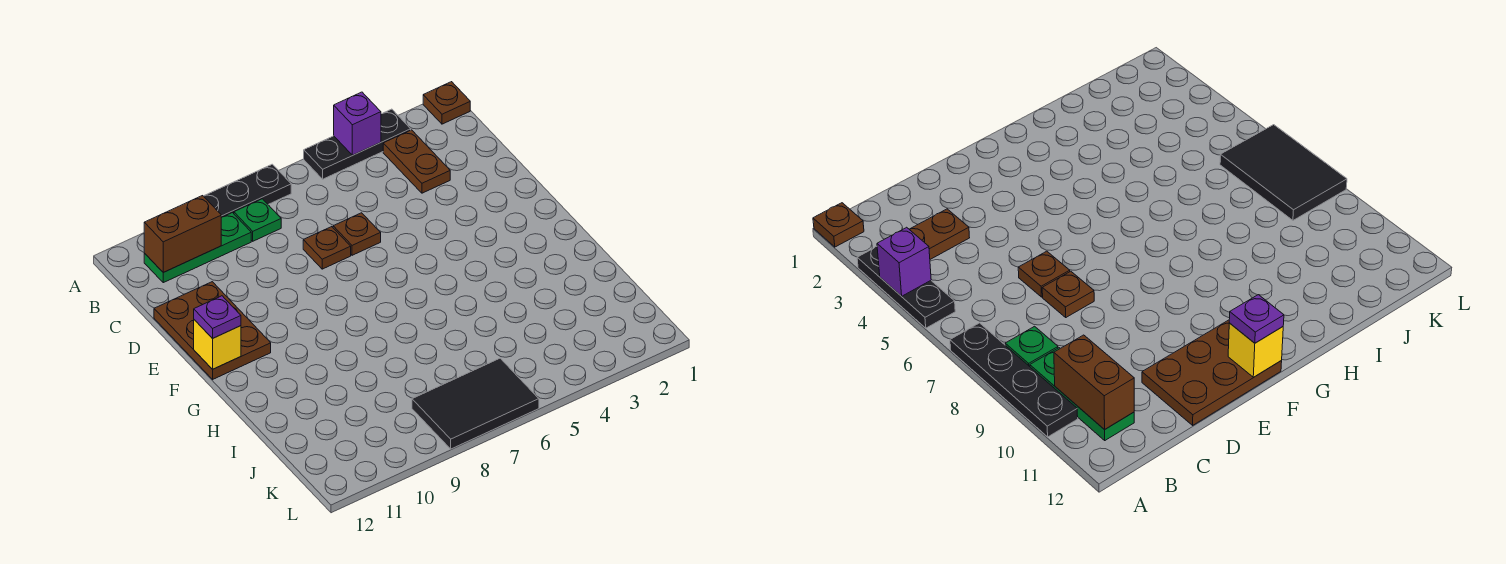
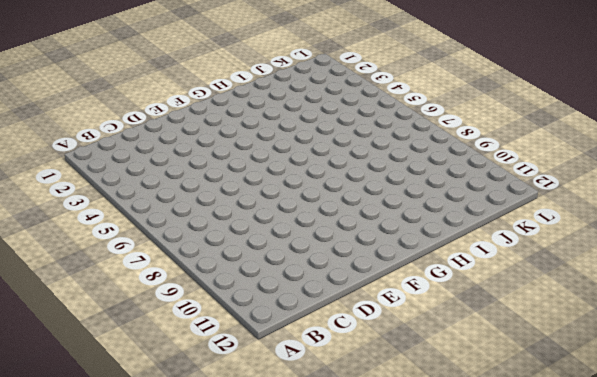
none -> brown plate A1 level 1
none -> black plate A3:A5 level 1
none -> black plate A7:A10 level 1

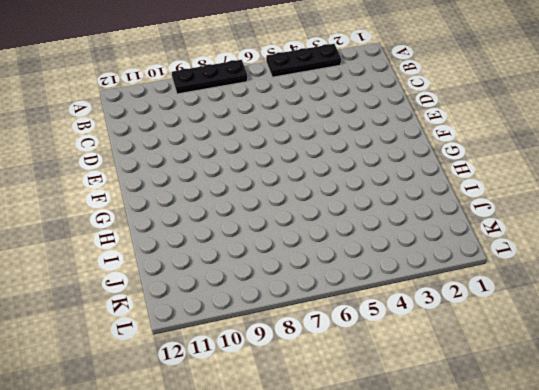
black plate A7:A9 level 1 -> black plate A7:A10 level 1
none -> brown plate A1 level 1
none -> brown plate B3:C3 level 1
none -> green plate B8 level 1

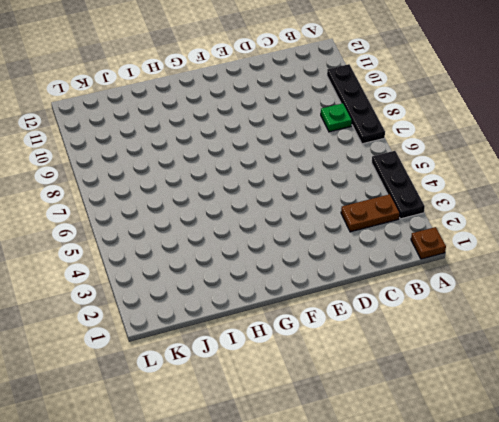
none -> green plate B9:B11 level 1
none -> brown plate D6 level 1
none -> brown plate D7 level 1

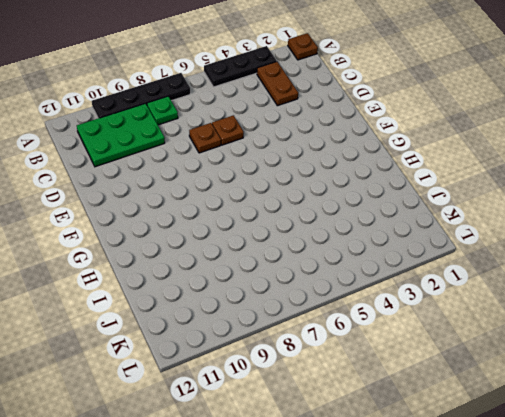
green plate B9:C11 level 1 -> green plate B9:B11 level 1
none -> brown plate D11:F12 level 1
none -> black tile K6:L8 level 1
none -> purple brick A4 level 2

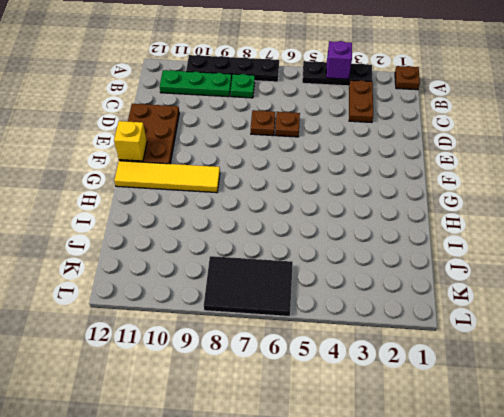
yellow tile G9:G12 level 1 -> none
none -> brown brick B10:B11 level 2
none -> purple plate F12 level 3

